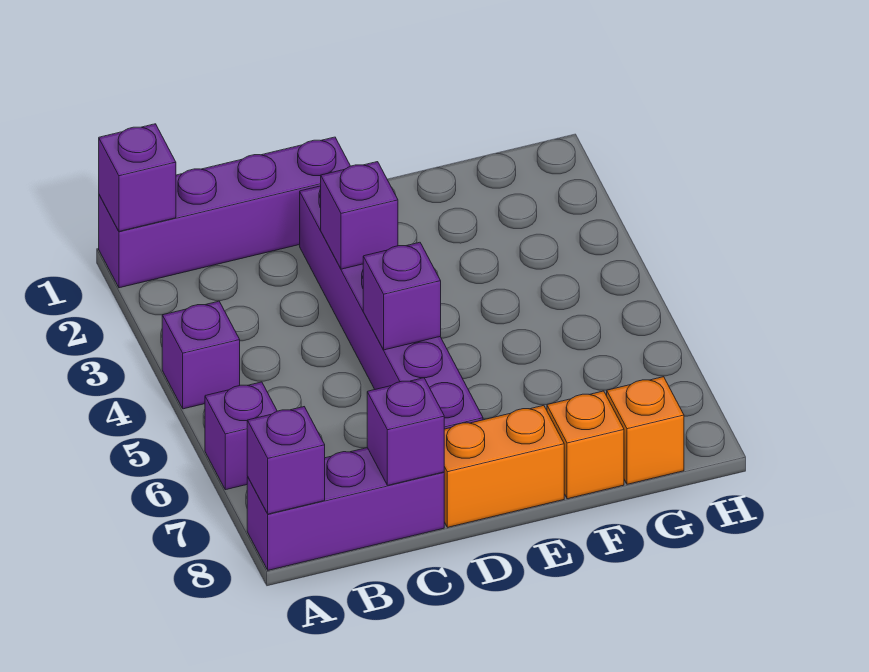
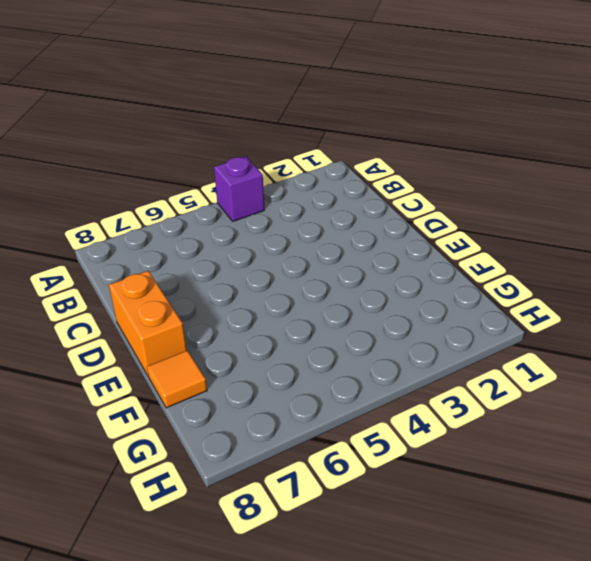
orange tile F8 level 1 -> orange brick F8 level 1
none -> purple brick A1:D1 level 1
none -> purple brick A6 level 1
none -> purple brick A8:C8 level 1

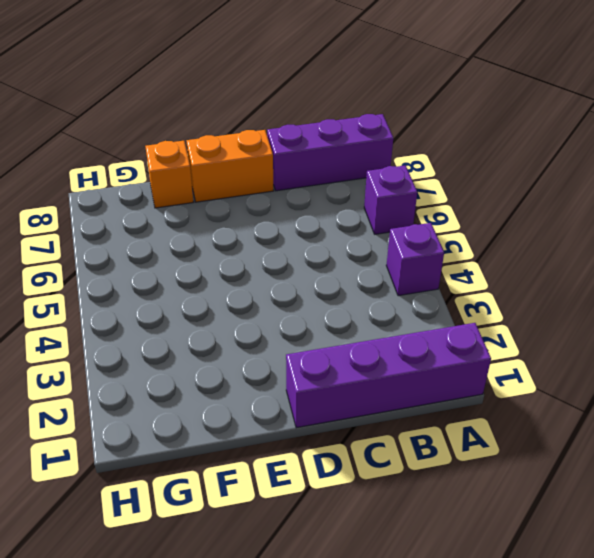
none -> purple brick D2:D7 level 1
none -> orange brick G8 level 1
none -> purple brick A1 level 2

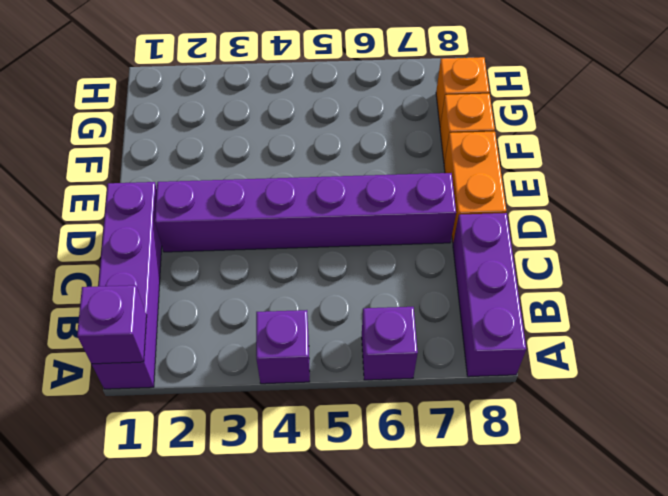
none -> purple brick A8 level 2
none -> purple brick C8 level 2
none -> purple brick D3 level 2

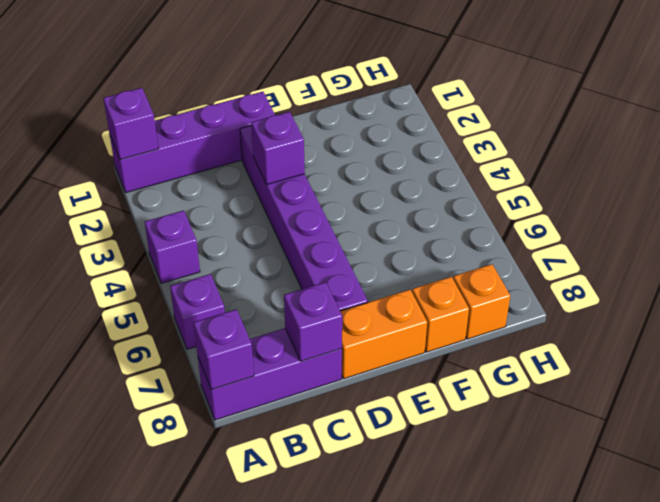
none -> purple brick D5 level 2

